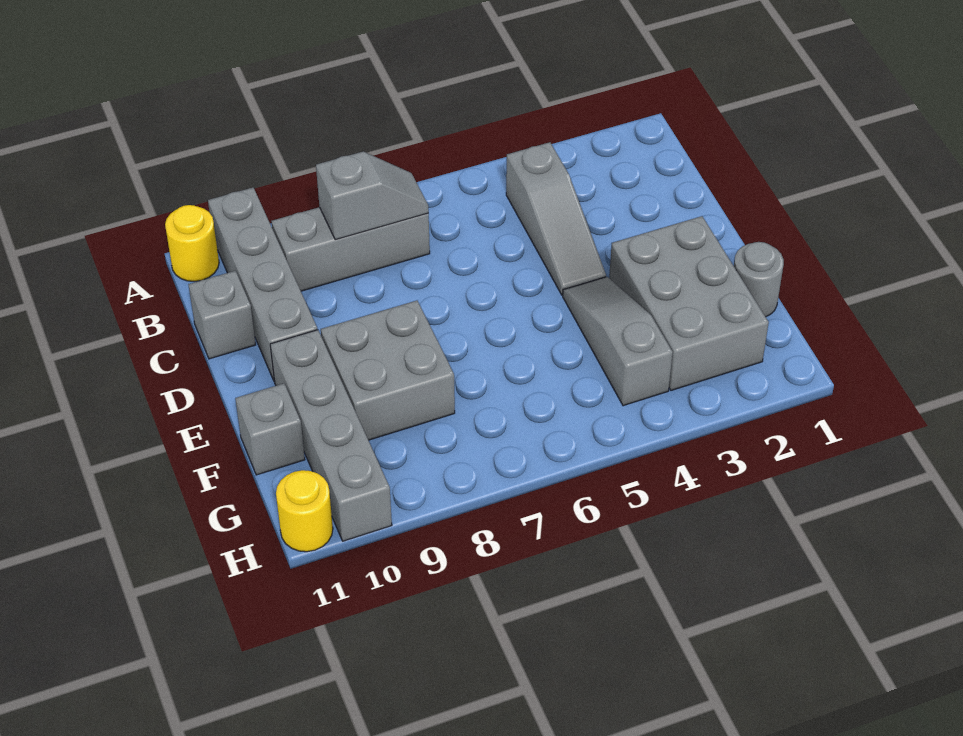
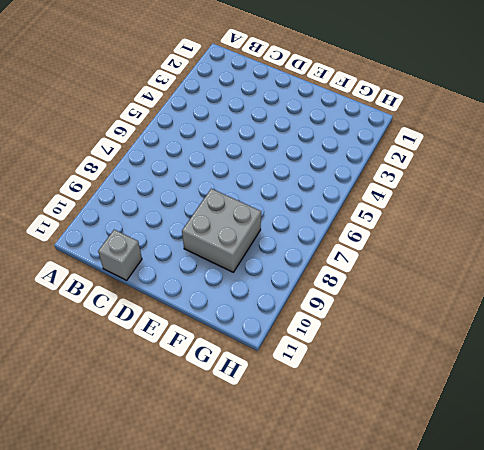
none -> grey brick A10:D10 level 1
none -> yellow round brick A11 level 1
none -> grey slope B4:D4 level 1 top B

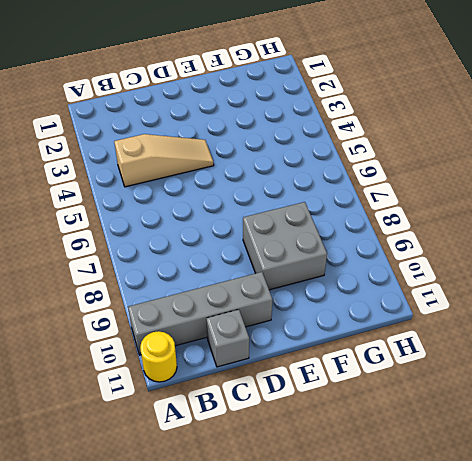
tan slope B4:D4 level 1 top B -> grey slope B4:D4 level 1 top B
none -> grey brick B7:B9 level 1
none -> grey brick E2:G3 level 1
none -> grey slope E4:G4 level 1 top G

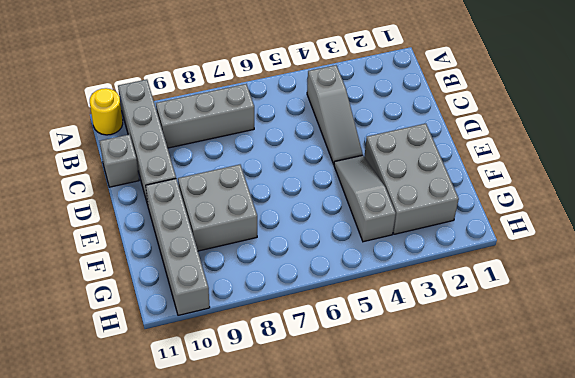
none -> grey round brick F1 level 1
none -> grey brick F11 level 1
none -> yellow round brick H11 level 1

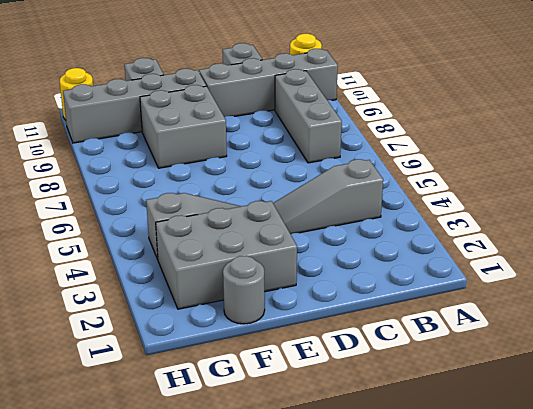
none -> grey slope B7:B8 level 2 top 8

